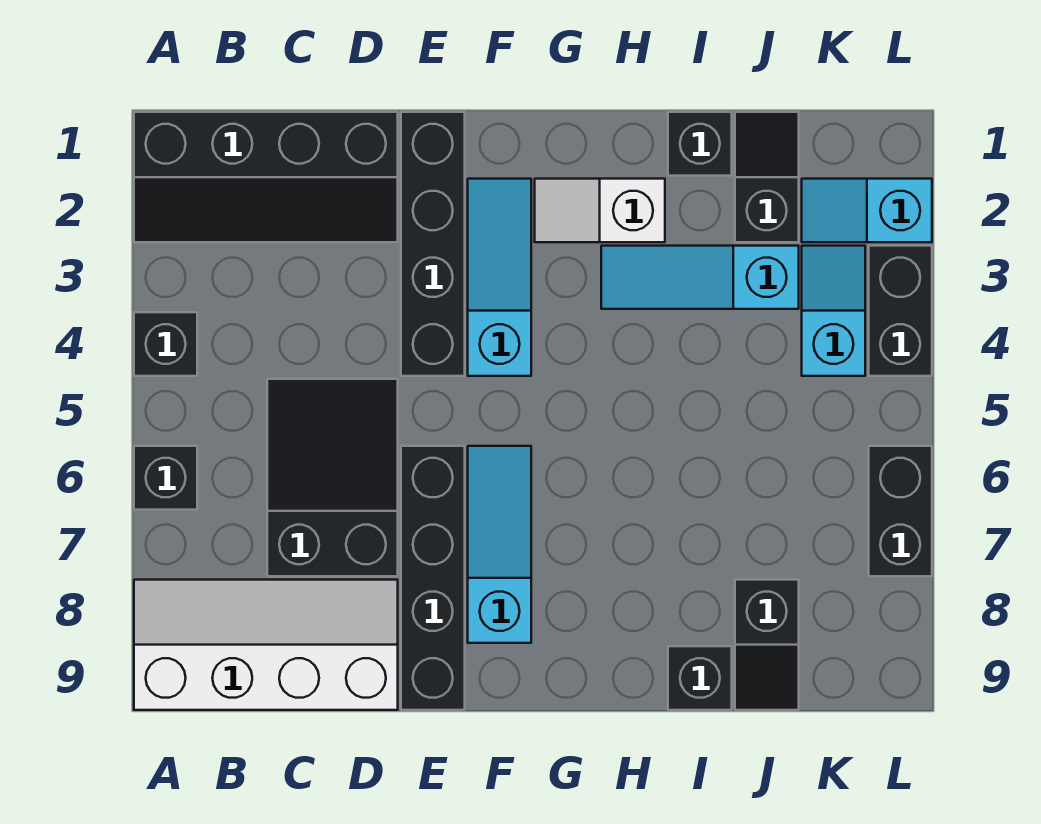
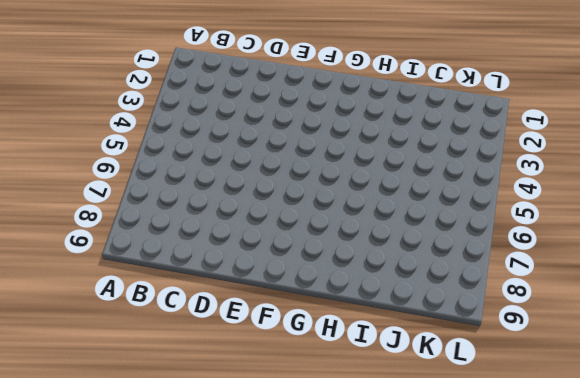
none -> black slope A1:D2 level 1 top 1
none -> black brick A4 level 1
none -> black brick A6 level 1

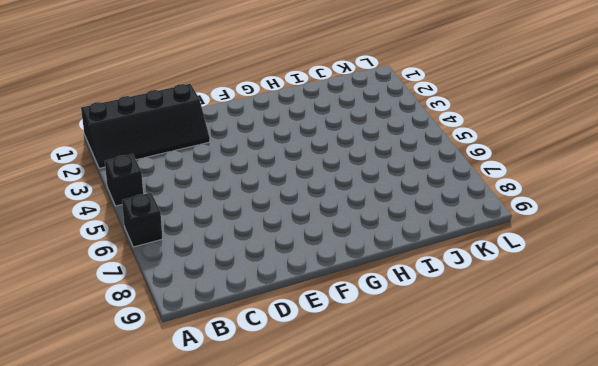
none -> white slope A8:D9 level 1 top 9
none -> black slope C5:D7 level 1 top 7
none -> black brick E1:E4 level 1

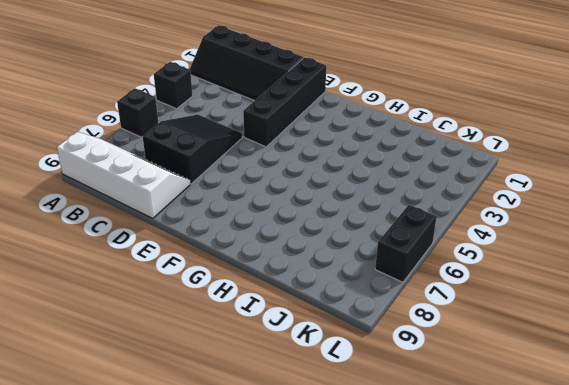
none -> black brick E6:E9 level 1
none -> cyan slope F2:F4 level 1 top 4
none -> cyan slope F6:F8 level 1 top 8

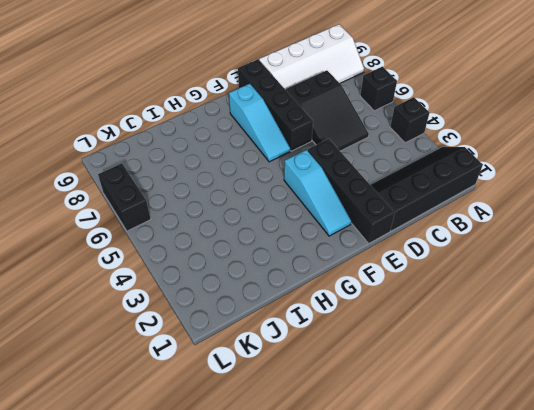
none -> white slope G2:H2 level 1 top H
none -> cyan slope H3:J3 level 1 top J
none -> black brick I1 level 1

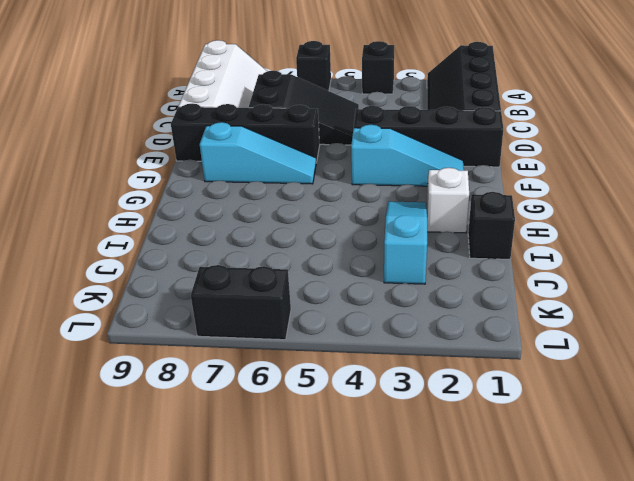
none -> black brick I9 level 1
none -> black slope J1:J2 level 1 top 2
none -> black slope J8:J9 level 1 top 8

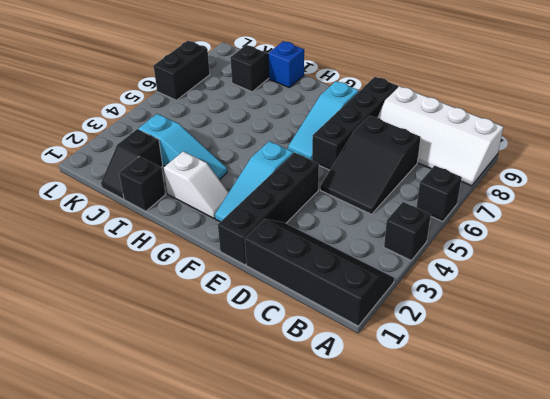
blue brick I9 level 1 -> black brick I9 level 1
none -> cyan slope K2:L2 level 1 top L
none -> cyan slope K3:K4 level 1 top 4
none -> black brick L3:L4 level 1

